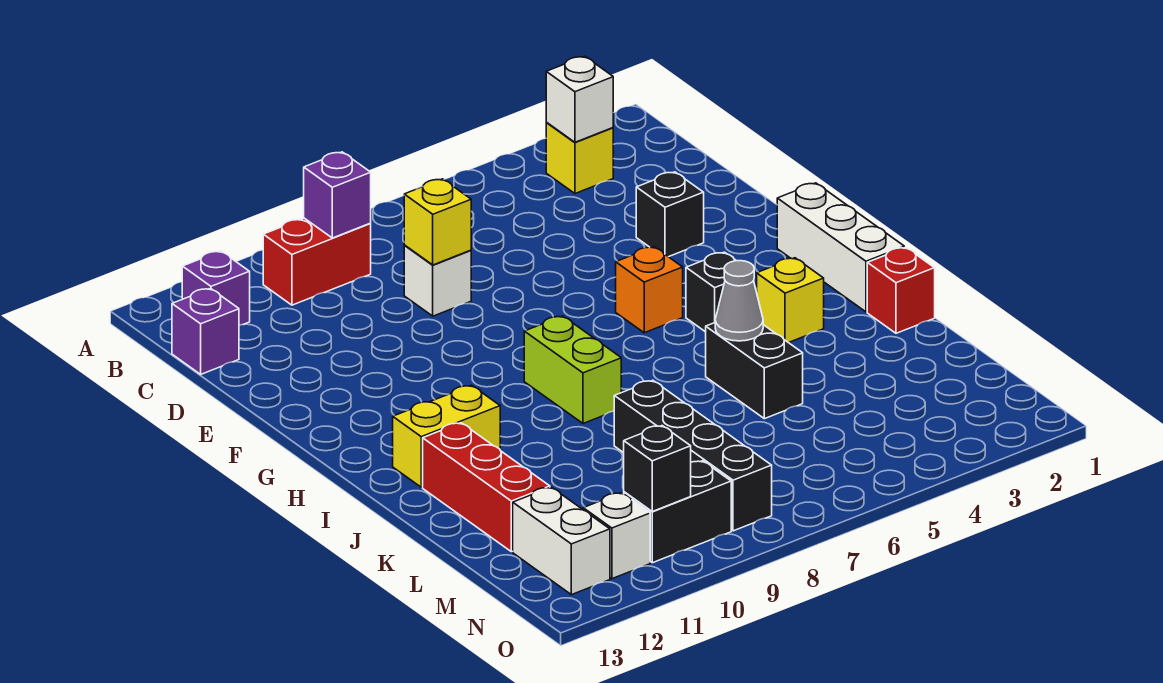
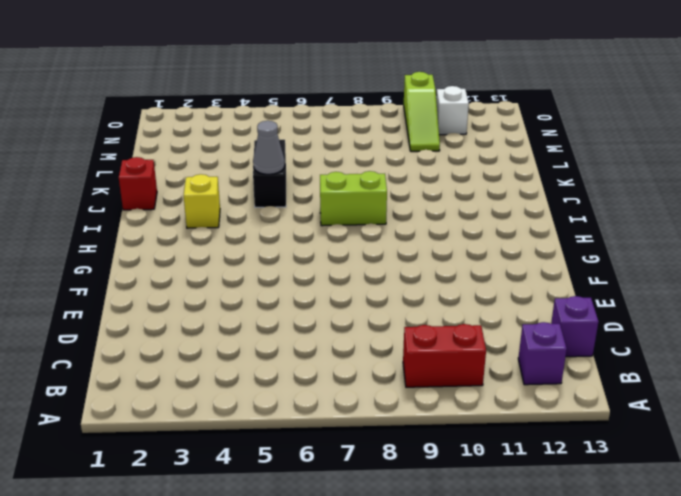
lime brick I7:I8 level 1 -> lime brick H8:I8 level 1
lime slope M10:O10 level 1 top O -> black brick N9:N10 level 1
none -> yellow brick B3 level 1
none -> white brick D8 level 1
none -> black brick E3 level 1

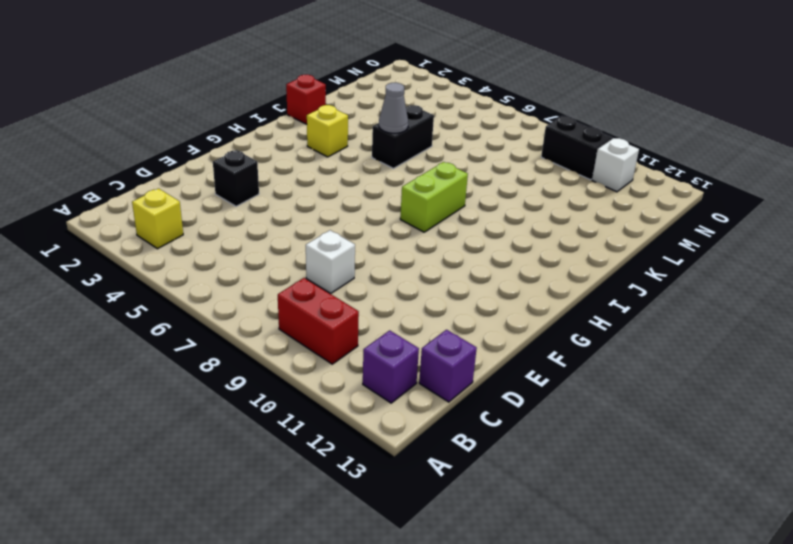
none -> white brick G1:I1 level 1
none -> orange brick G5 level 1
none -> black brick H4 level 1

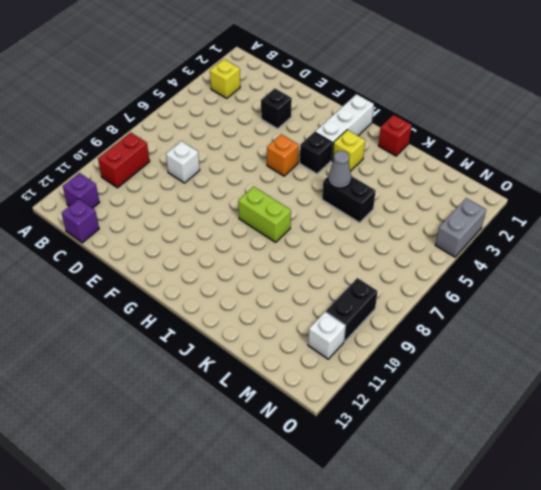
white brick H1:H3 level 1 -> white brick G1:I1 level 1
grey brick O3:O4 level 1 -> none
none -> yellow brick I11:I12 level 1
none -> red brick J12:L12 level 1
none -> black brick K8:N8 level 1

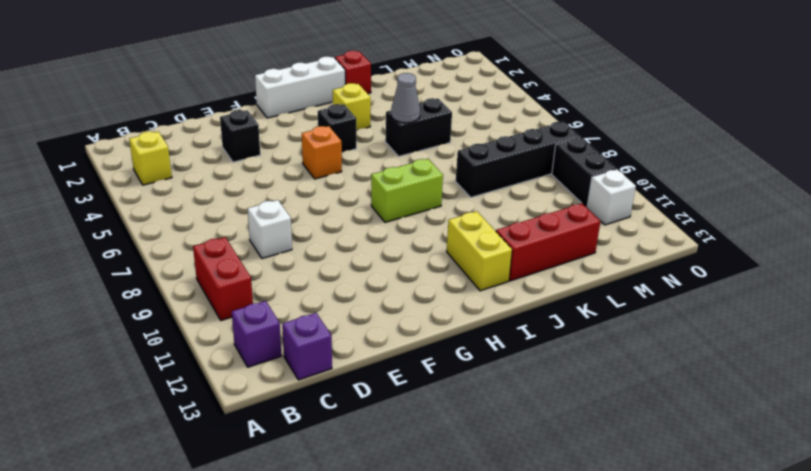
none -> white brick M12:N12 level 1
none -> white brick B3 level 2
none -> purple brick B9 level 2

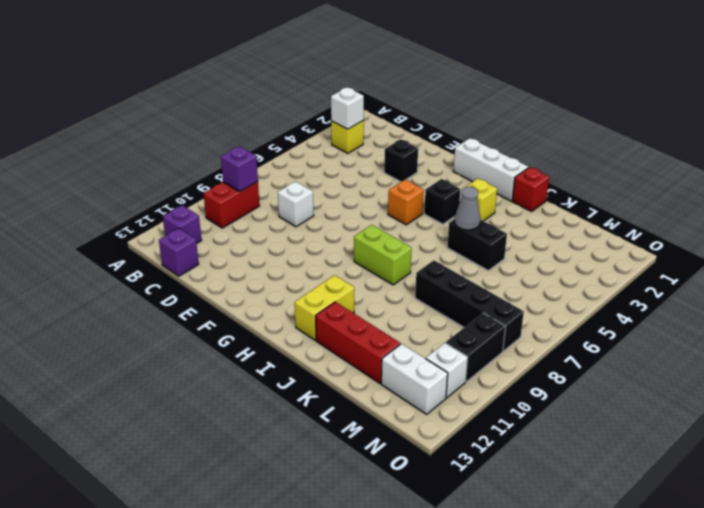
none -> yellow brick D8 level 2
none -> black brick N10 level 2

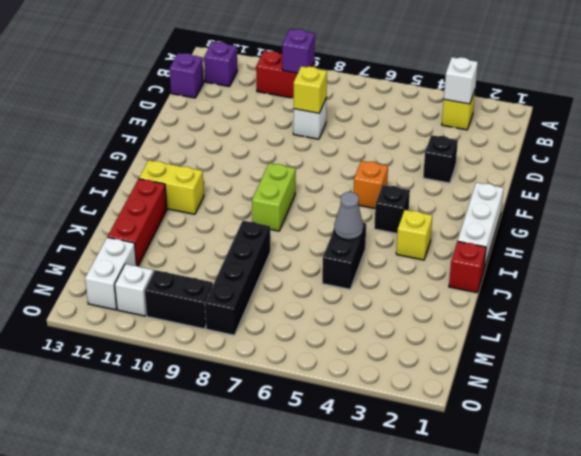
none -> black brick N10 level 2

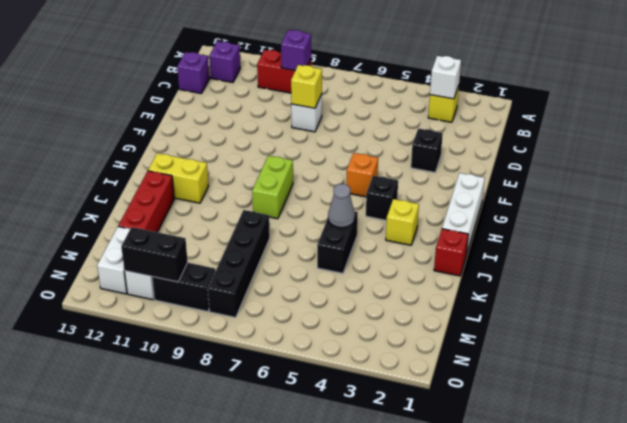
black brick N10:N11 level 2 -> black brick N10 level 2

